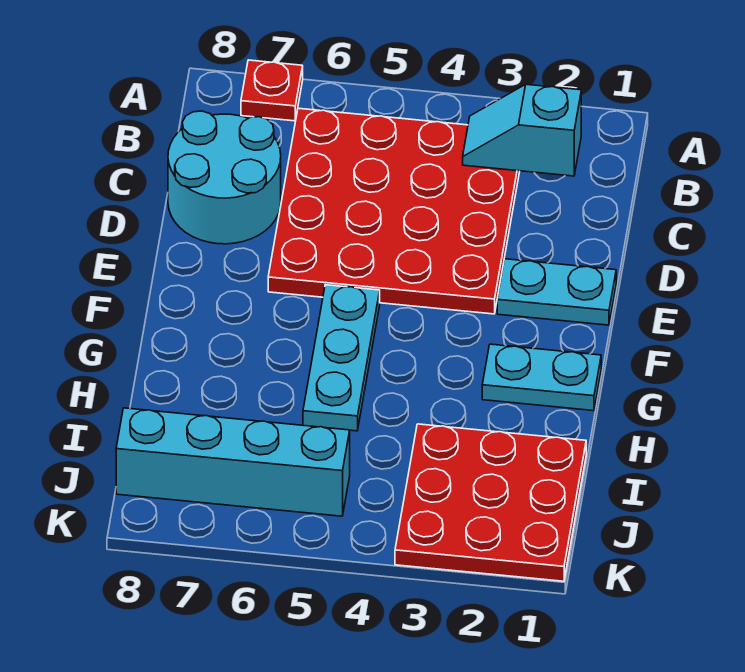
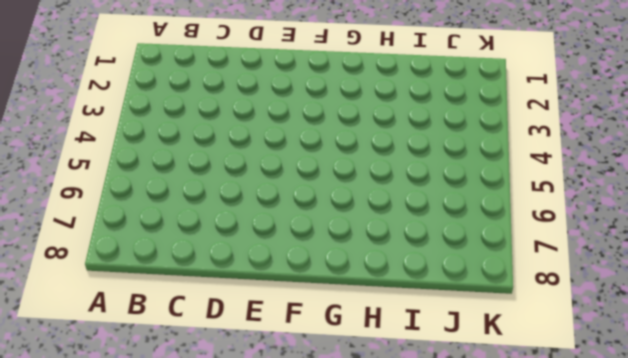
none -> red plate A7 level 1
none -> red plate B3:E6 level 1

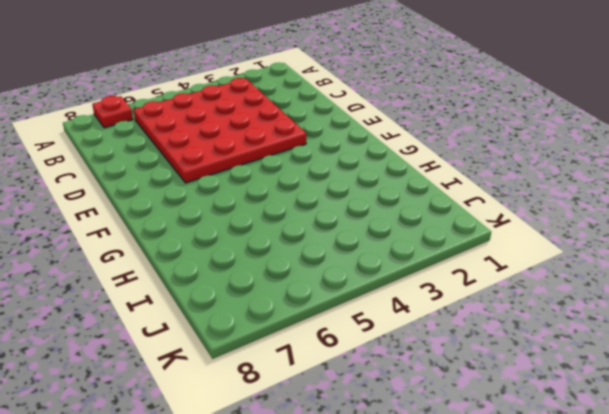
none -> cyan round brick C7:D8 level 1
none -> cyan plate E1:E2 level 1

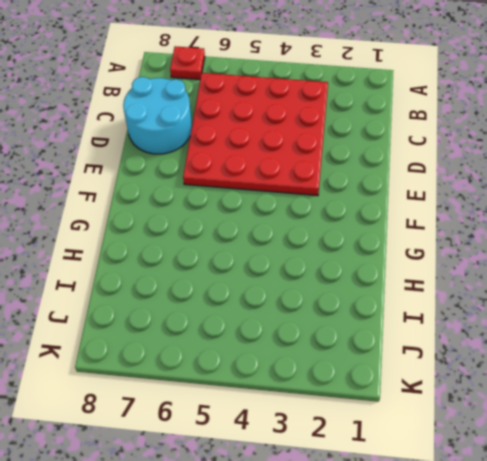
none -> cyan plate E1:E2 level 1
none -> cyan plate F5:H5 level 1

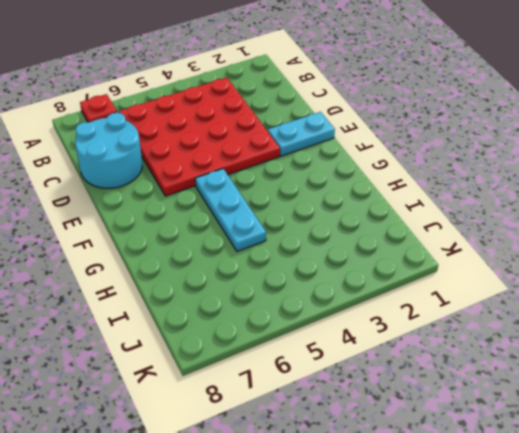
none -> cyan plate G1:G2 level 1
none -> red plate I1:K3 level 1

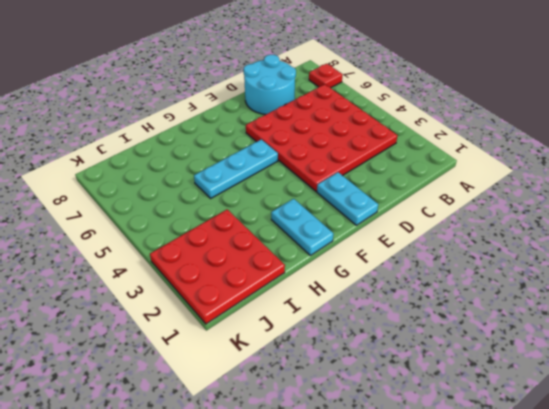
none -> cyan brick J5:J8 level 1
none -> cyan slope B2:B3 level 2 top 2

